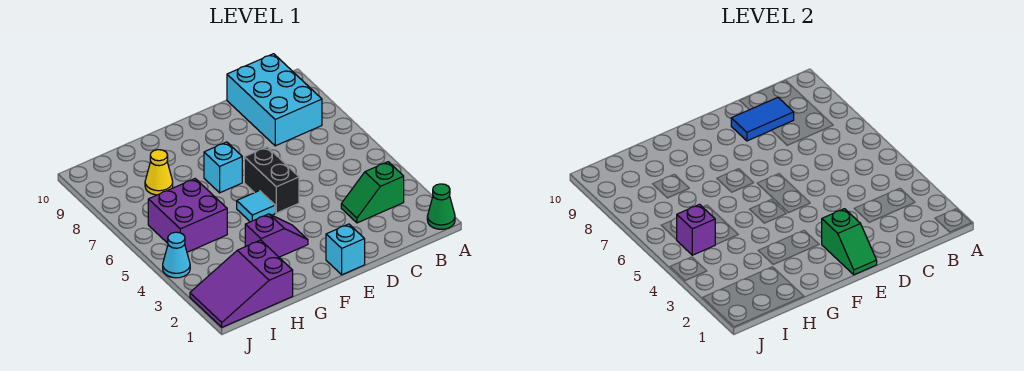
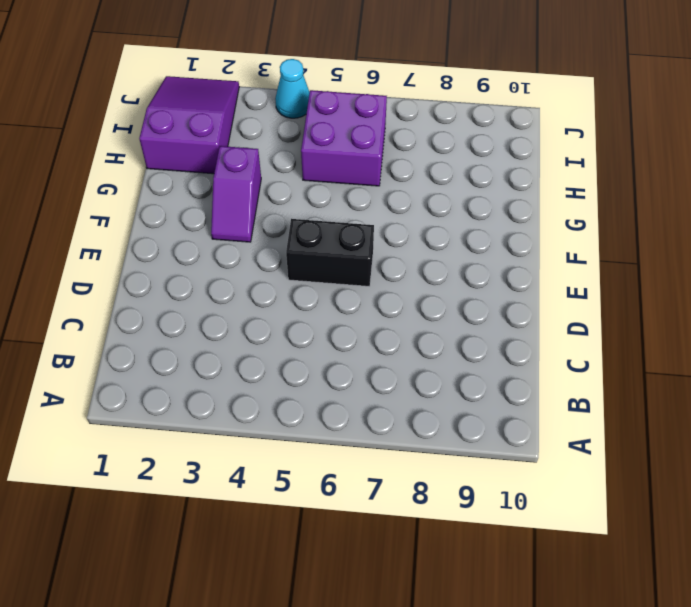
none -> green cone A1 level 1
none -> green slope B3:C3 level 1 top B
none -> cyan brick B8:C10 level 1

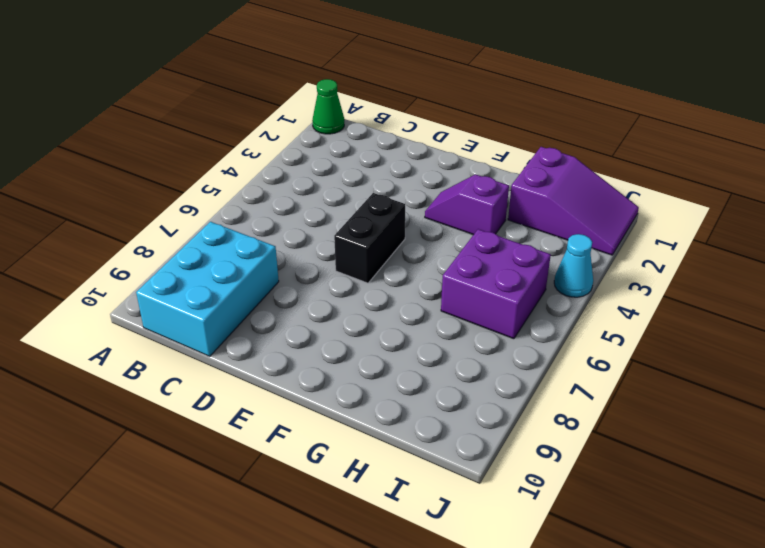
none -> green slope B3:C3 level 1 top B
none -> cyan brick E1 level 1
none -> cyan tile F5 level 1

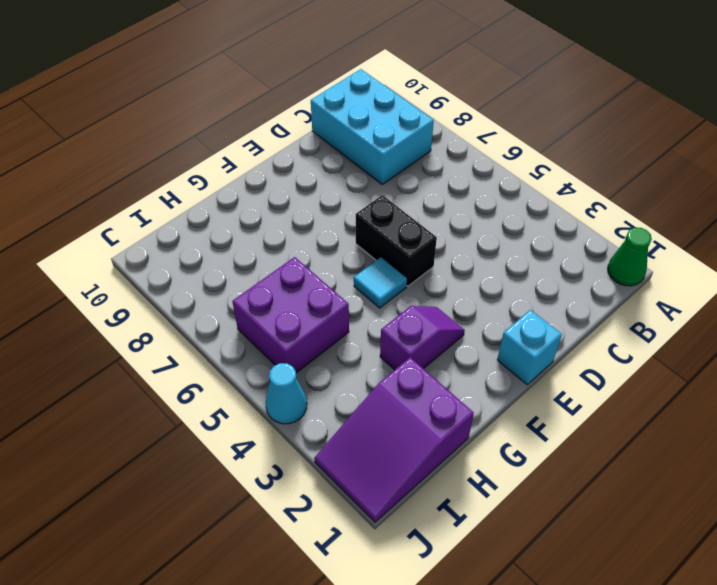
none -> green slope B3:C3 level 1 top B
none -> cyan brick F7 level 1
none -> yellow cone H8 level 1

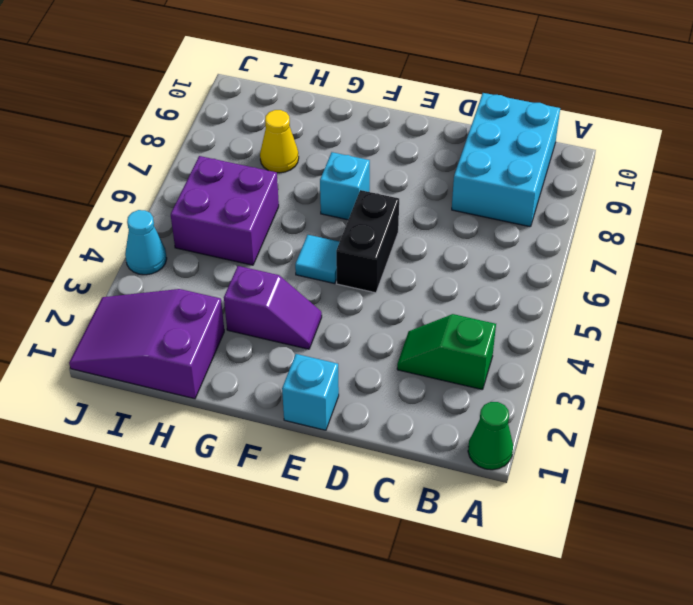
none -> blue tile C9:D9 level 2
none -> green slope E1:E2 level 2 top 2
none -> purple brick I5 level 2

